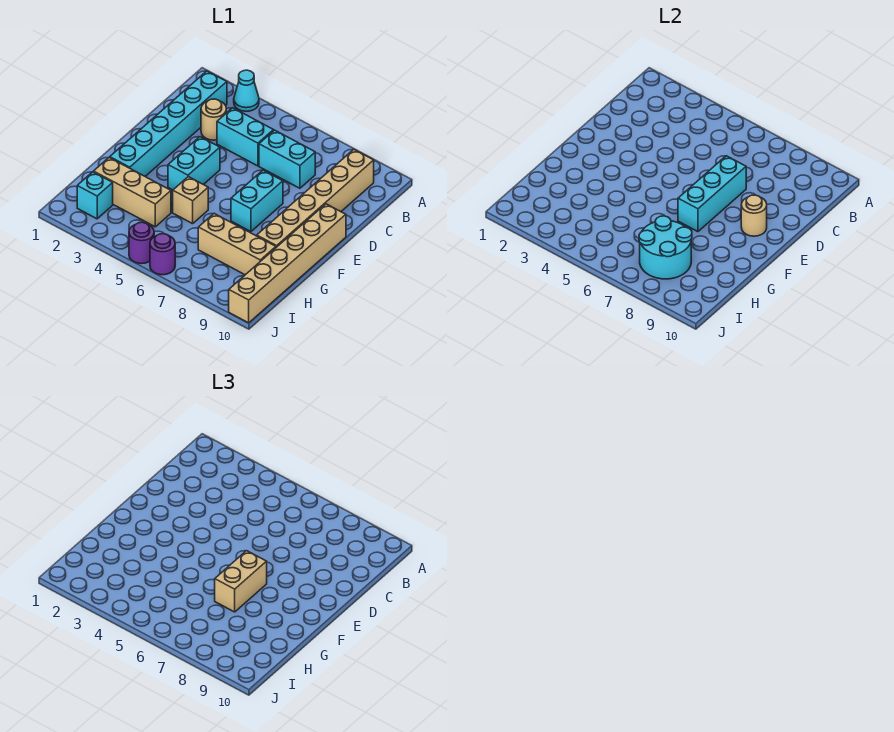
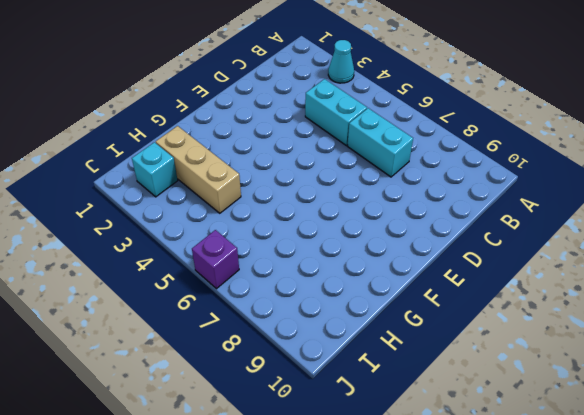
purple brick J6 level 1 -> purple round brick J6 level 1
none -> cyan brick B2:G2 level 1
none -> tan brick B9:G9 level 1
none -> tan round brick C3 level 1

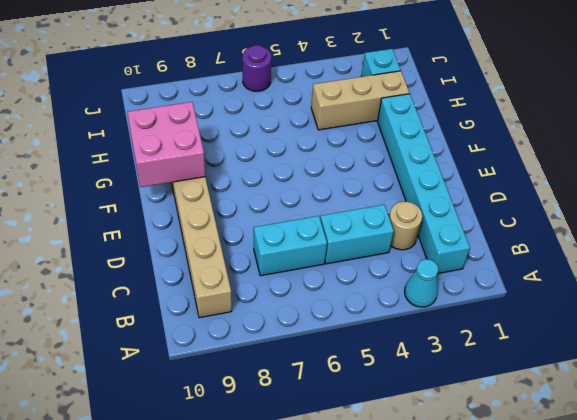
pink brick F9:G10 level 2 -> none
none -> cyan brick E4:F4 level 1
none -> cyan brick E7:F7 level 1
none -> tan brick E10:J10 level 1

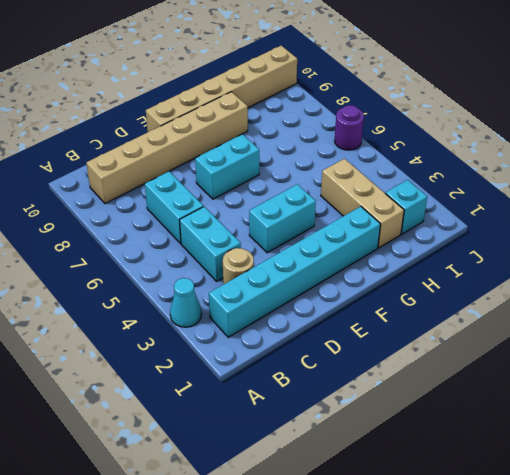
none -> tan brick G5 level 1
none -> tan brick H7:H9 level 1
none -> purple round brick J5 level 1

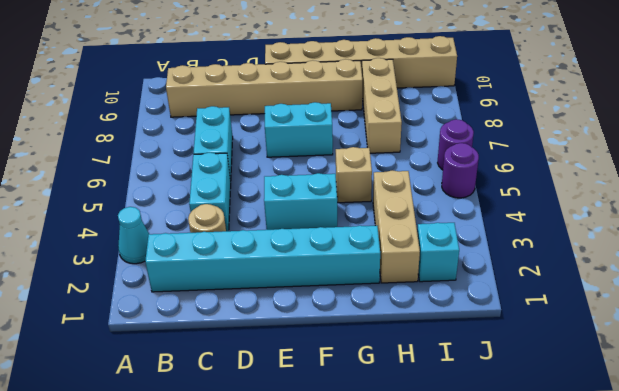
none -> cyan brick D7:F7 level 2
none -> tan round brick E9 level 2
none -> cyan round brick H7:I8 level 2

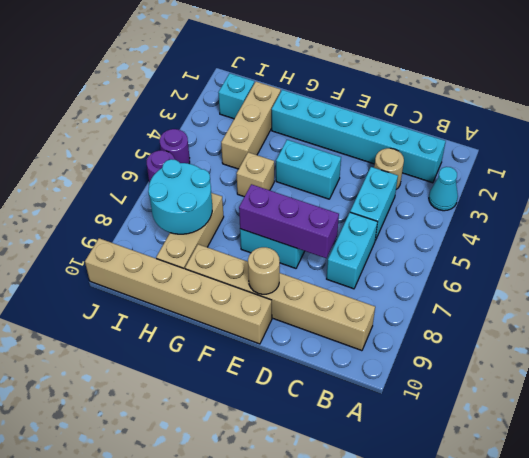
purple brick D7:F7 level 2 -> cyan brick D7:F7 level 2
none -> tan brick F7:G7 level 3

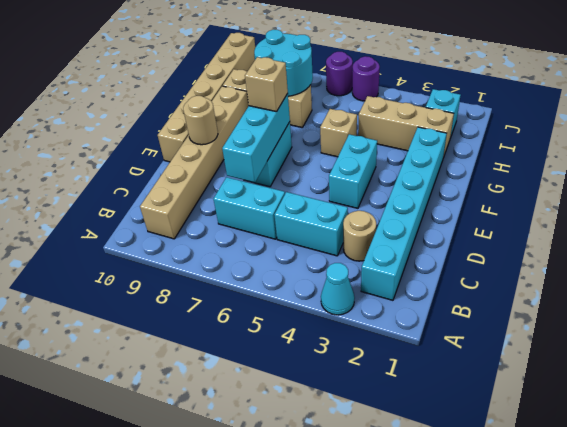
tan brick F7 level 3 -> tan brick F7:G7 level 3

